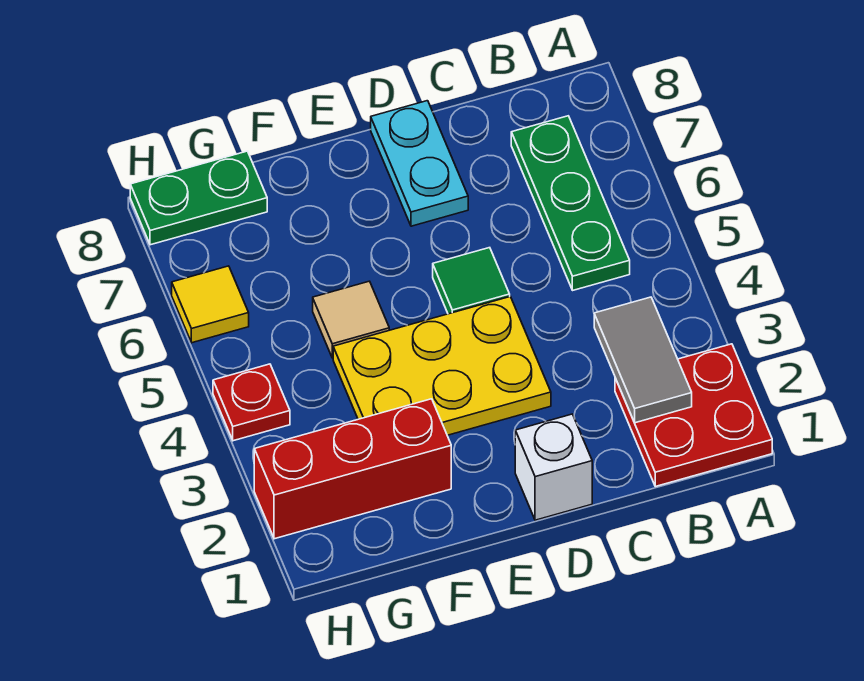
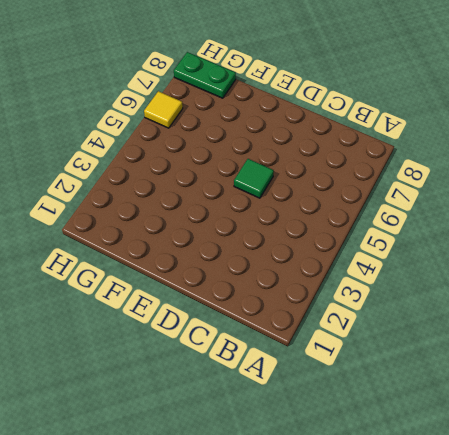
none -> red plate A1:B2 level 1
none -> green plate B5:B7 level 1
none -> white brick D1 level 1

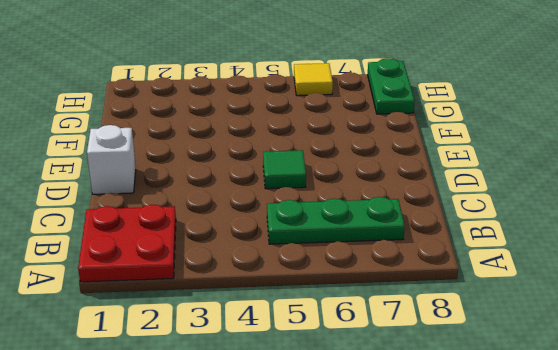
none -> yellow plate D3:F4 level 1
none -> cyan plate D7:D8 level 1
none -> red brick F2:H2 level 1

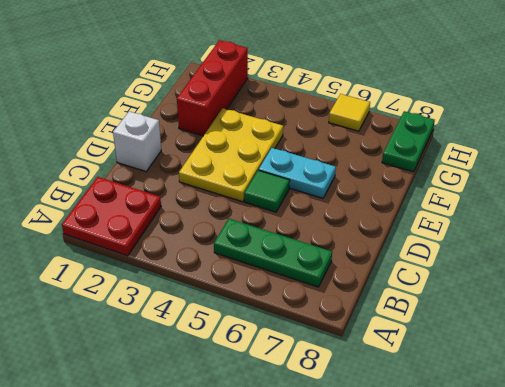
cyan plate E5:E6 level 1 -> cyan plate D7:D8 level 1
none -> tan tile F5 level 1
none -> red plate H4 level 1
none -> grey tile B2:B3 level 2

